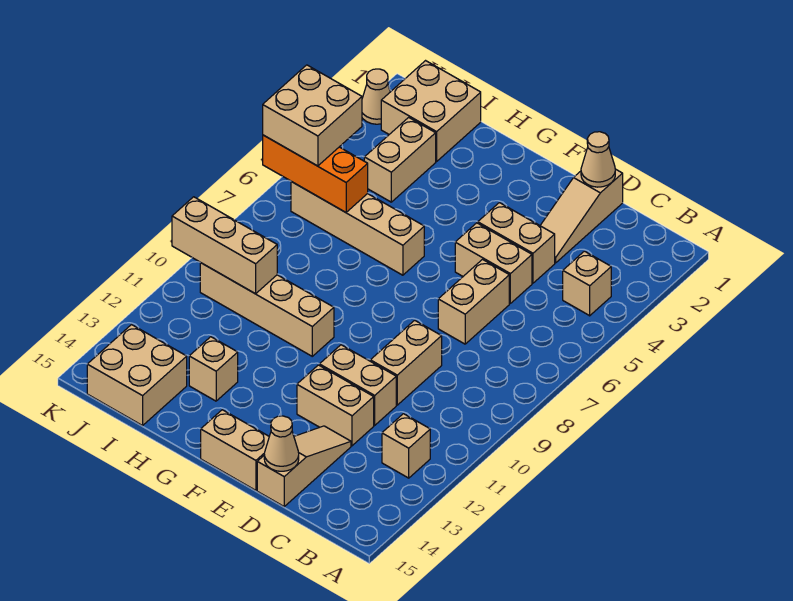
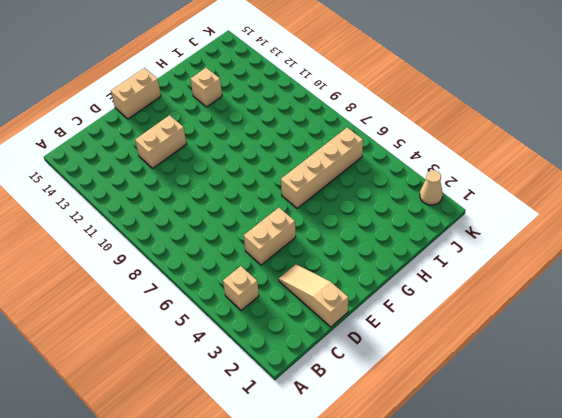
none -> tan brick B12 level 1
none -> tan brick D4:E4 level 1
none -> tan brick D6:D7 level 1

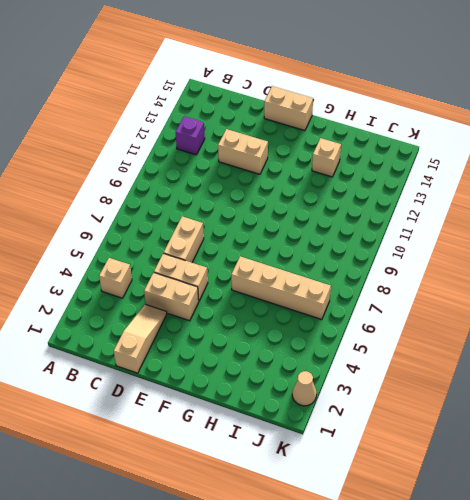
purple brick B12 level 1 -> tan brick B12 level 1
none -> tan brick D9:D10 level 1
none -> tan brick D11:E11 level 1
none -> tan slope D13:D15 level 1 top 15

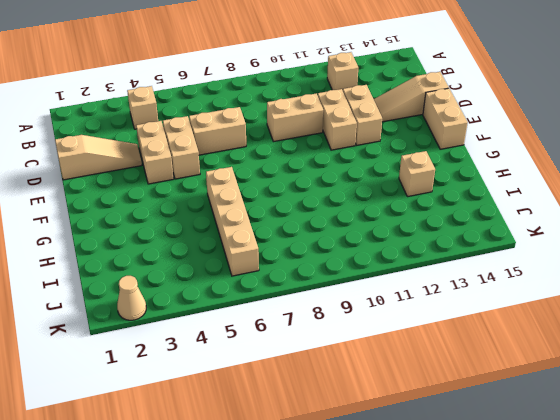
none -> tan brick G10:J10 level 1
none -> tan brick I1:J2 level 1
none -> tan brick I3:I4 level 1

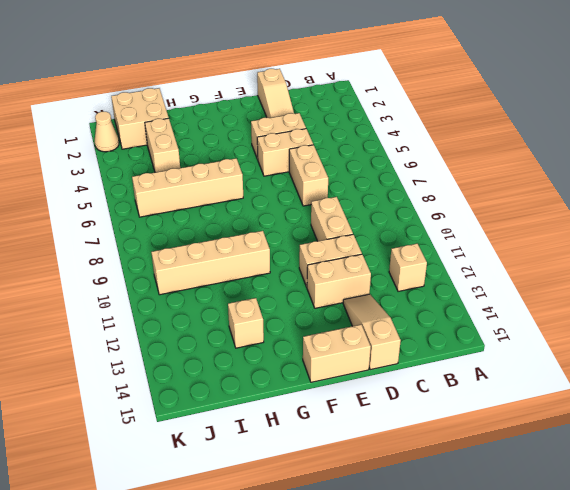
none -> tan brick B4 level 1
none -> tan brick I14:J15 level 1
none -> tan cone D1 level 2

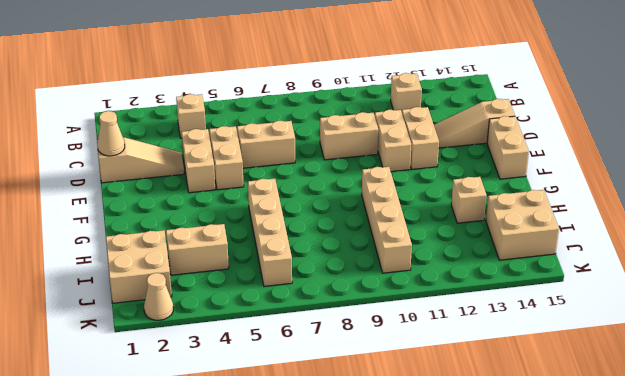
none -> tan cone D15 level 2
none -> orange brick I6:K6 level 2
none -> tan brick I10:K10 level 2

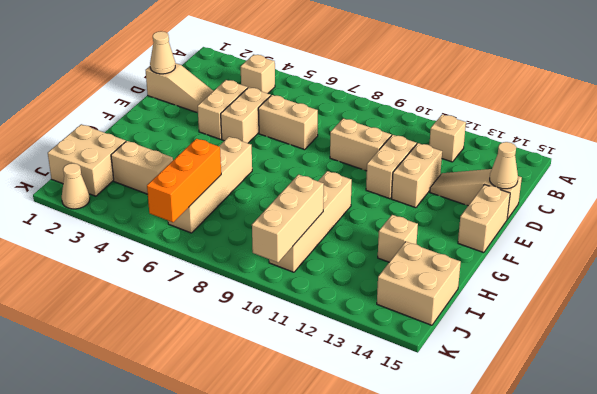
none -> tan brick J5:K6 level 3

